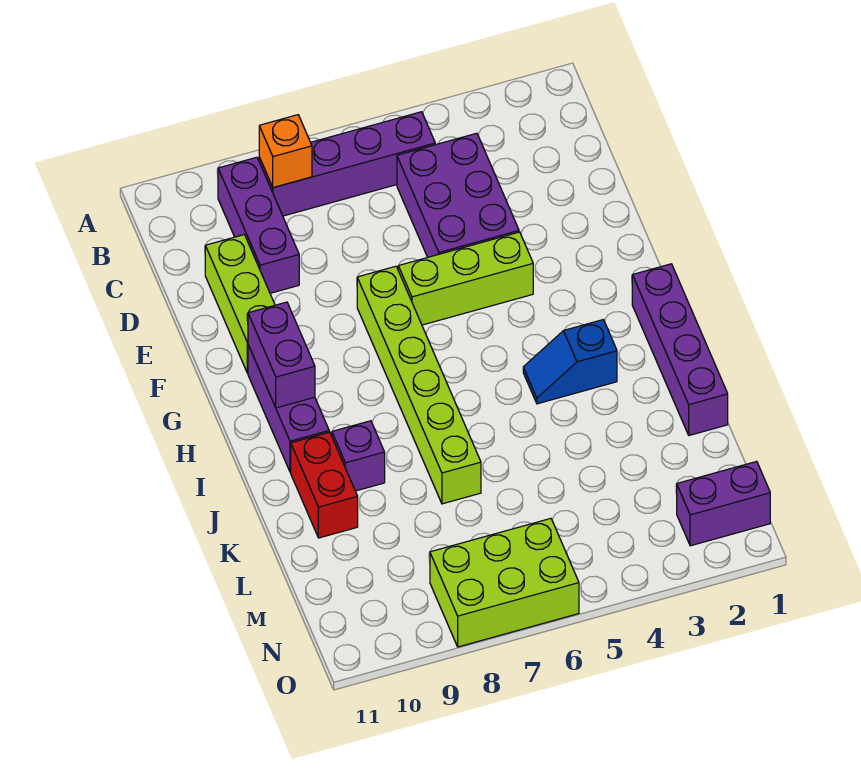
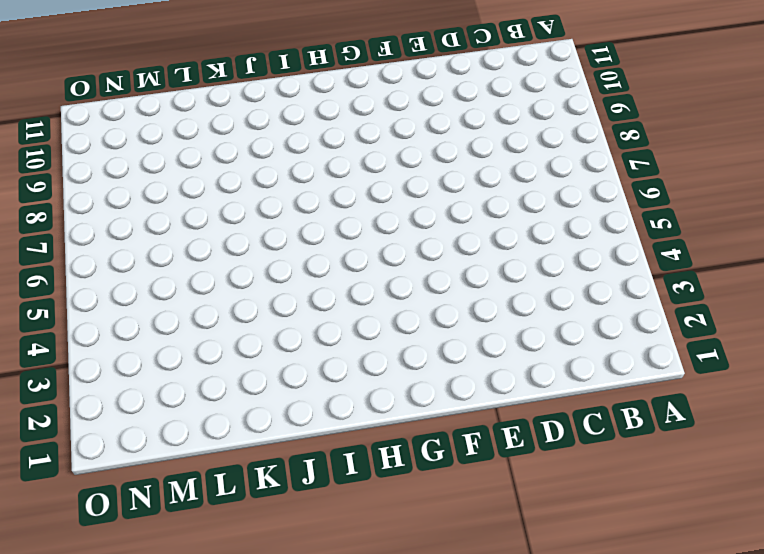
none -> purple brick B5:B8 level 1
none -> purple brick B9:D9 level 1
none -> purple brick C4:E5 level 1

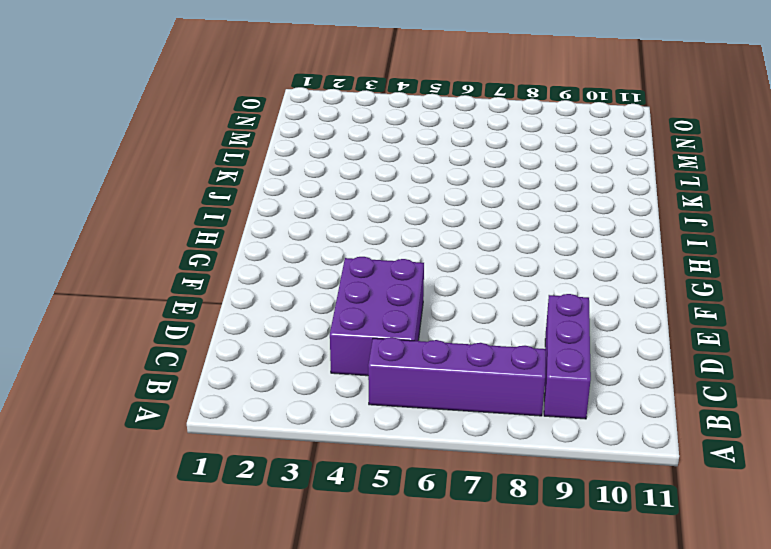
none -> lime brick D10:F10 level 1
none -> lime brick F4:F6 level 1
none -> lime brick F7:K7 level 1

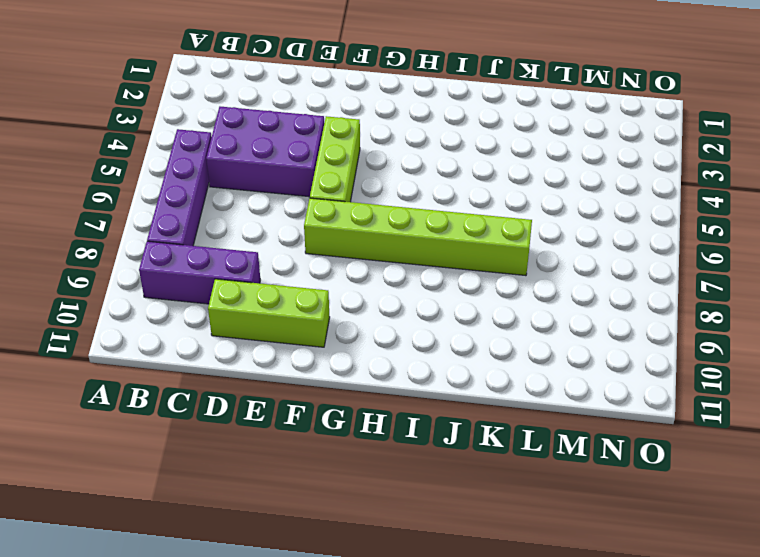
none -> purple brick G10:I10 level 1
none -> purple brick H1:K1 level 1
none -> blue slope I3:I4 level 1 top 3

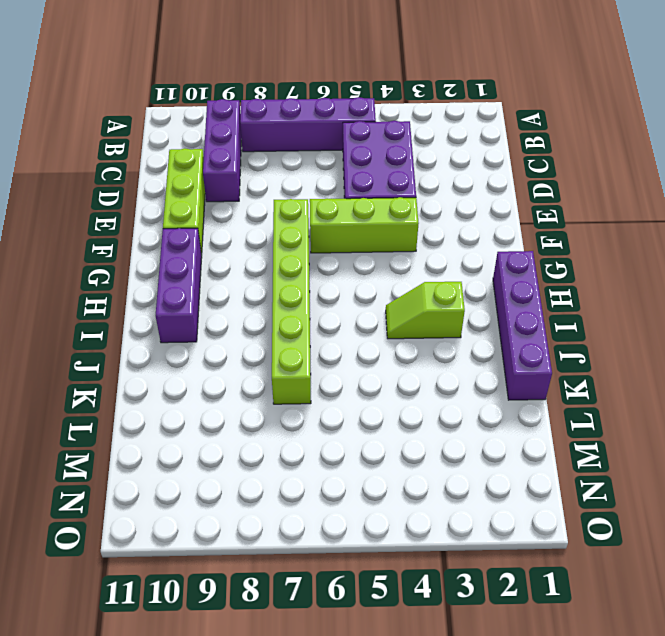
lime slope I3:I4 level 1 top 3 -> blue slope I3:I4 level 1 top 3
none -> purple brick J9 level 1
none -> red brick J10:K10 level 1
none -> purple brick N1:N2 level 1

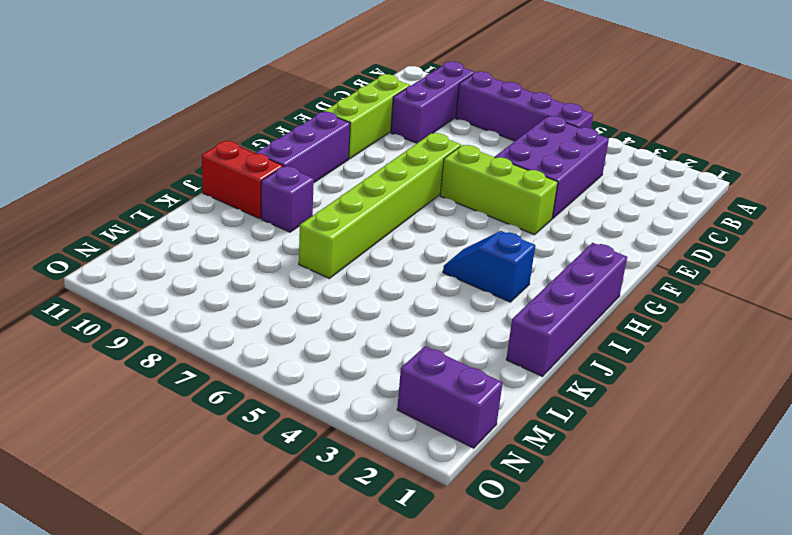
red brick J10:J11 level 1 -> red brick J10:K10 level 1
none -> lime brick N6:O8 level 1
none -> orange brick B8 level 2
none -> purple brick G10:H10 level 2

